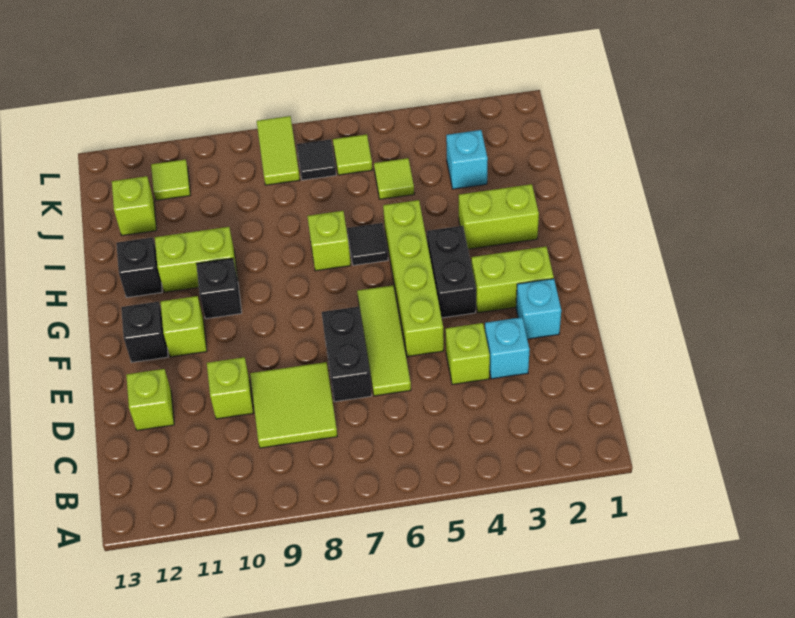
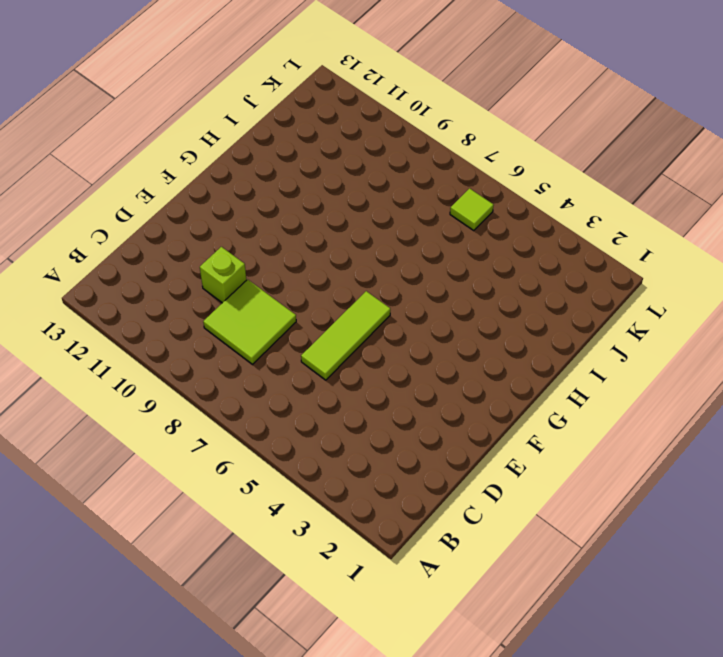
none -> cyan brick D3 level 1
none -> lime brick D4 level 1
none -> black brick D7:E7 level 1

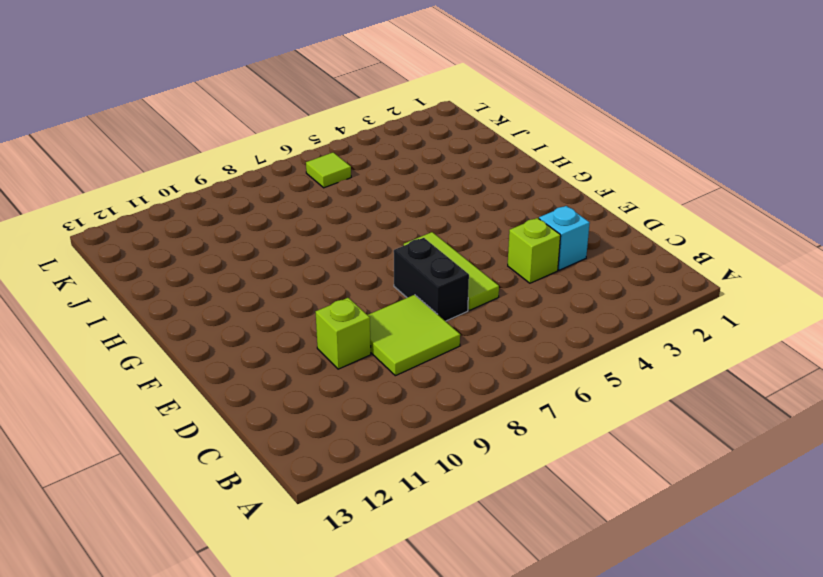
none -> lime brick D12 level 1
none -> cyan brick E2 level 1
none -> lime brick E5:H5 level 1

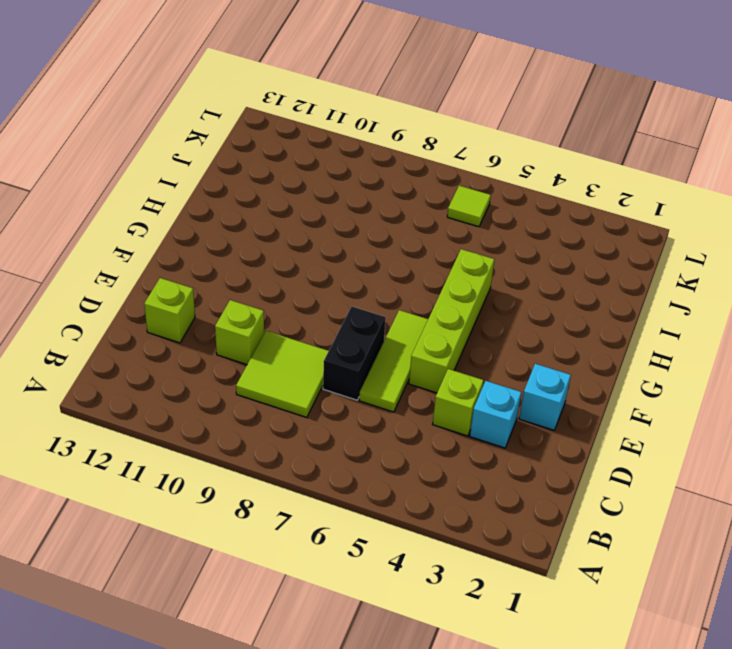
none -> lime brick F2:F3 level 1
none -> black brick F4:G4 level 1
none -> lime brick F11 level 1

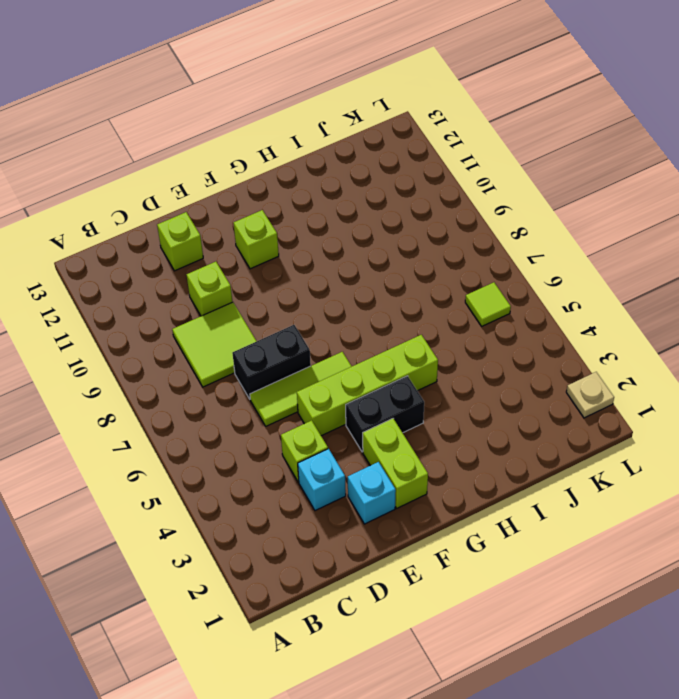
tan plate L2 level 1 -> none
none -> black brick F12 level 1
none -> black brick G10 level 1
none -> lime brick H2:H3 level 1

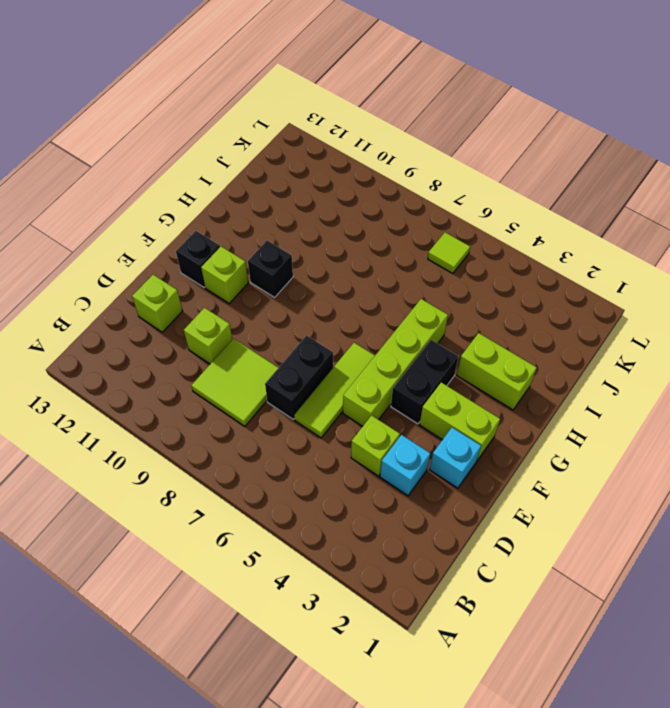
none -> black tile H6 level 1
none -> lime brick H7 level 1
none -> lime brick H10:H11 level 1

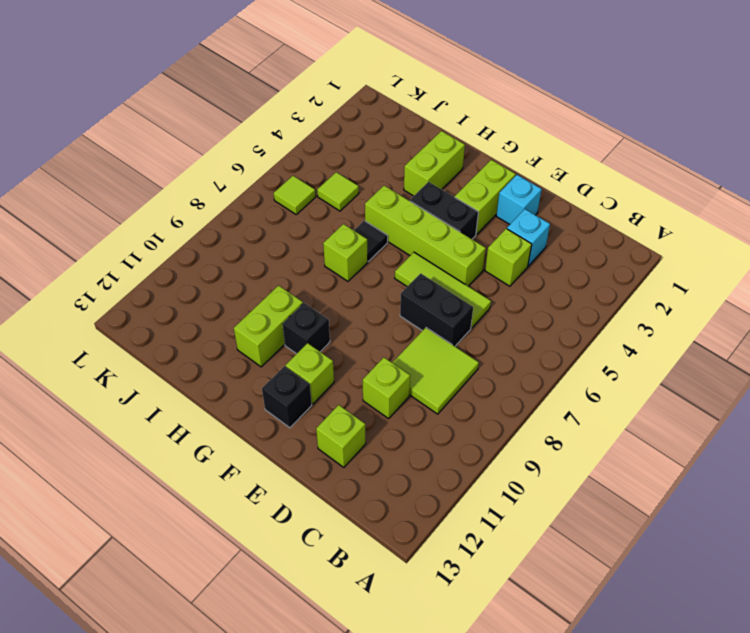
none -> black brick H12 level 1
none -> cyan brick J3 level 1
none -> lime brick J12 level 1

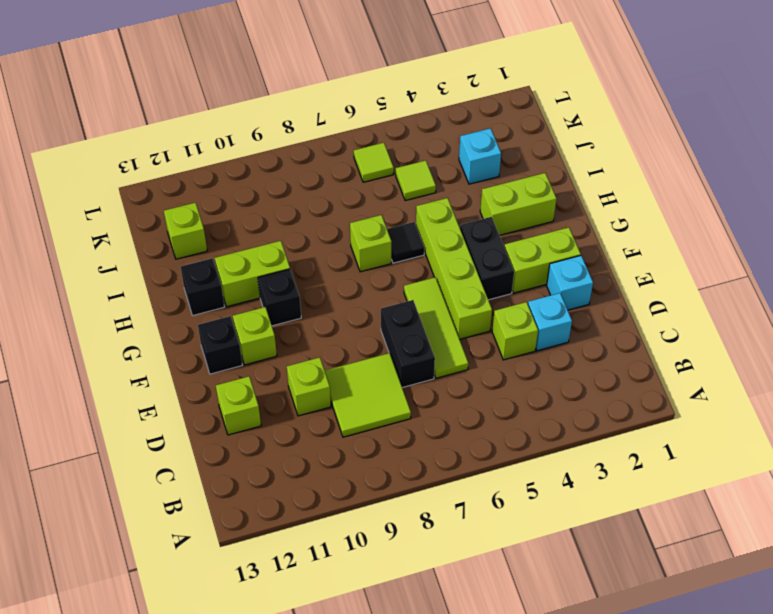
none -> black tile K7 level 1
none -> lime tile K8:L8 level 1
none -> lime tile K11 level 1

